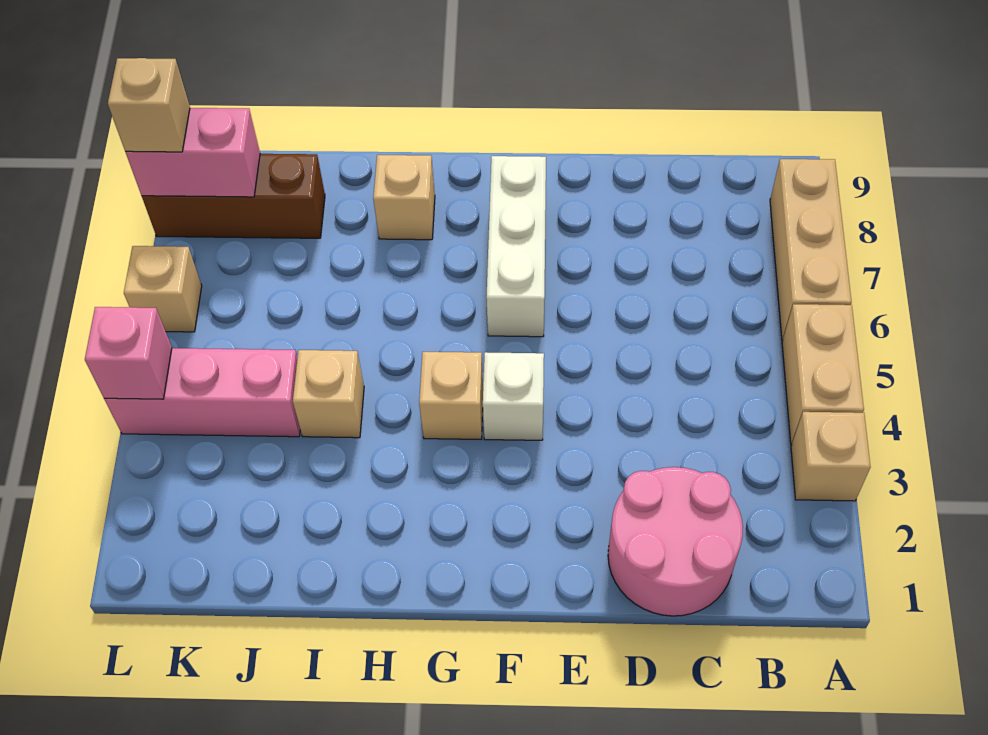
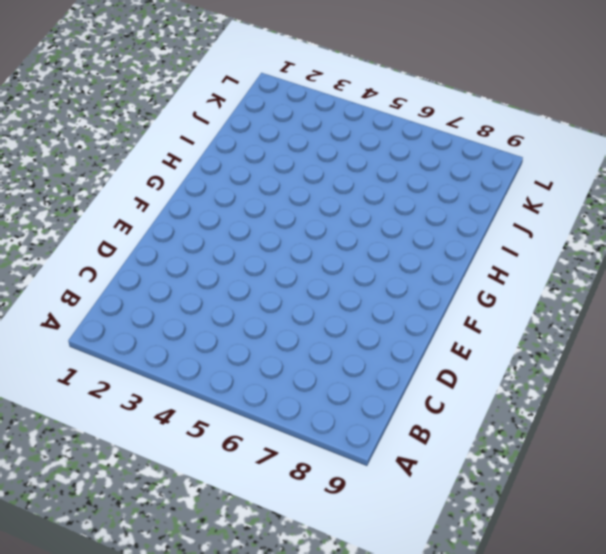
none -> tan brick A3 level 1
none -> tan brick A4:A5 level 1
none -> tan brick A6:A8 level 1

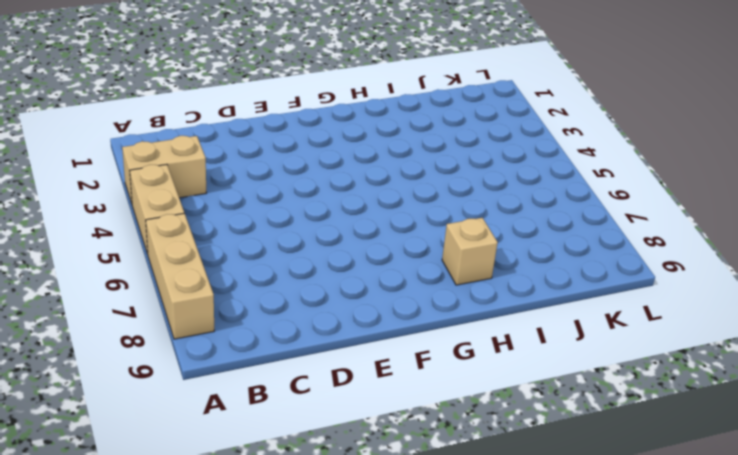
tan brick A3:B3 level 1 -> tan brick A3 level 1
none -> pink round brick C1:D2 level 1
none -> white brick F4 level 1
none -> white brick F6:F8 level 1

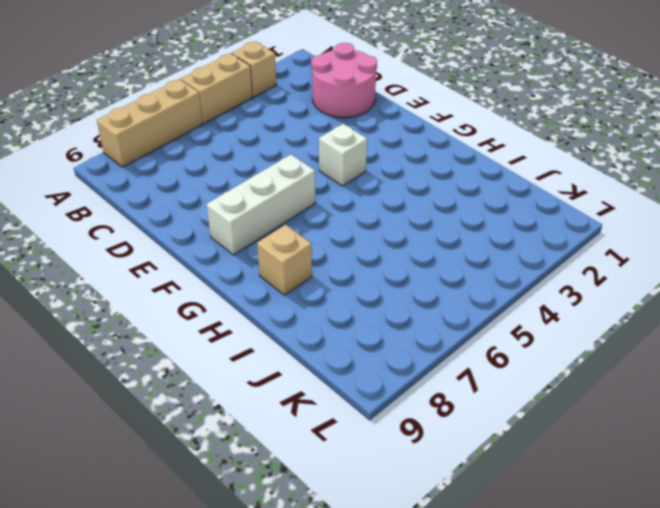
none -> tan brick G4 level 1
none -> tan brick I4 level 1
none -> pink brick J4:L4 level 1

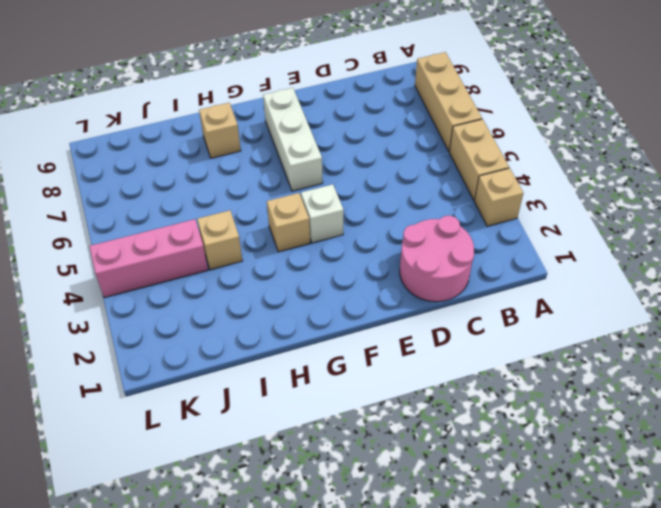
none -> brown brick J8:L8 level 1
none -> tan brick L6 level 1
none -> pink brick K8:L8 level 2

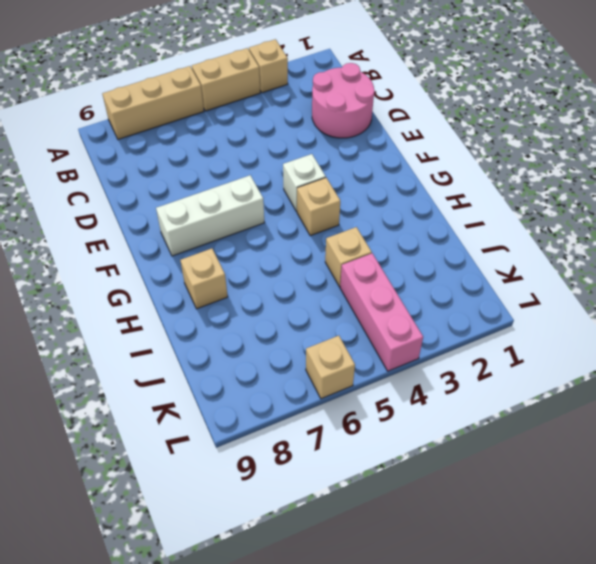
none -> brown brick J8:L8 level 1
none -> pink brick K8:L8 level 2
none -> pink brick L4 level 2

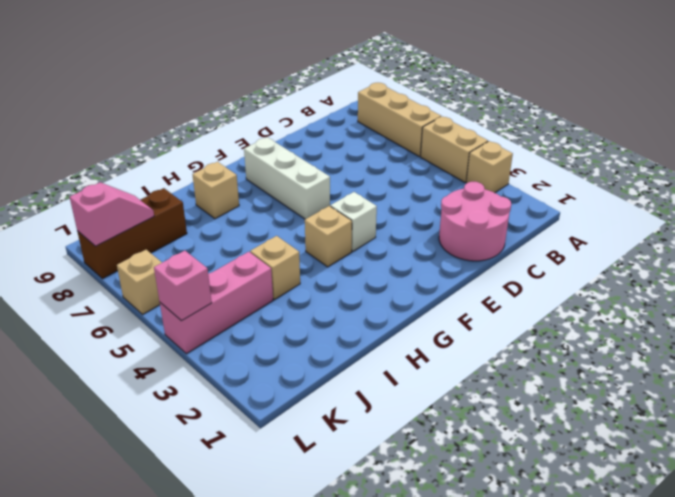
pink slope K8:L8 level 2 top L -> pink brick K8:L8 level 2
none -> tan brick L8 level 3

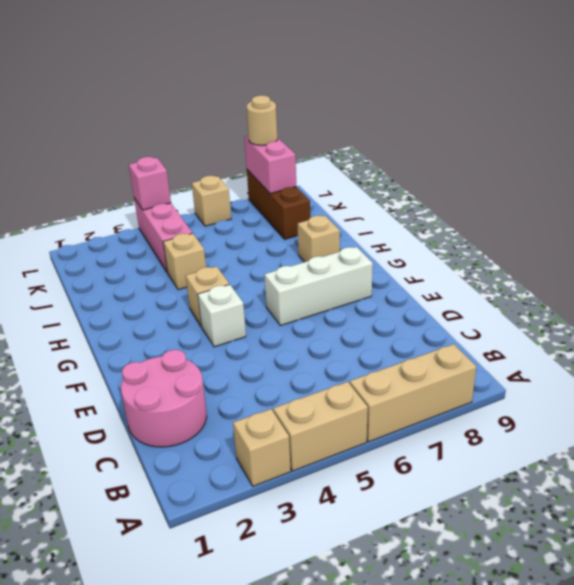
tan round brick L8 level 3 -> tan brick L8 level 3

